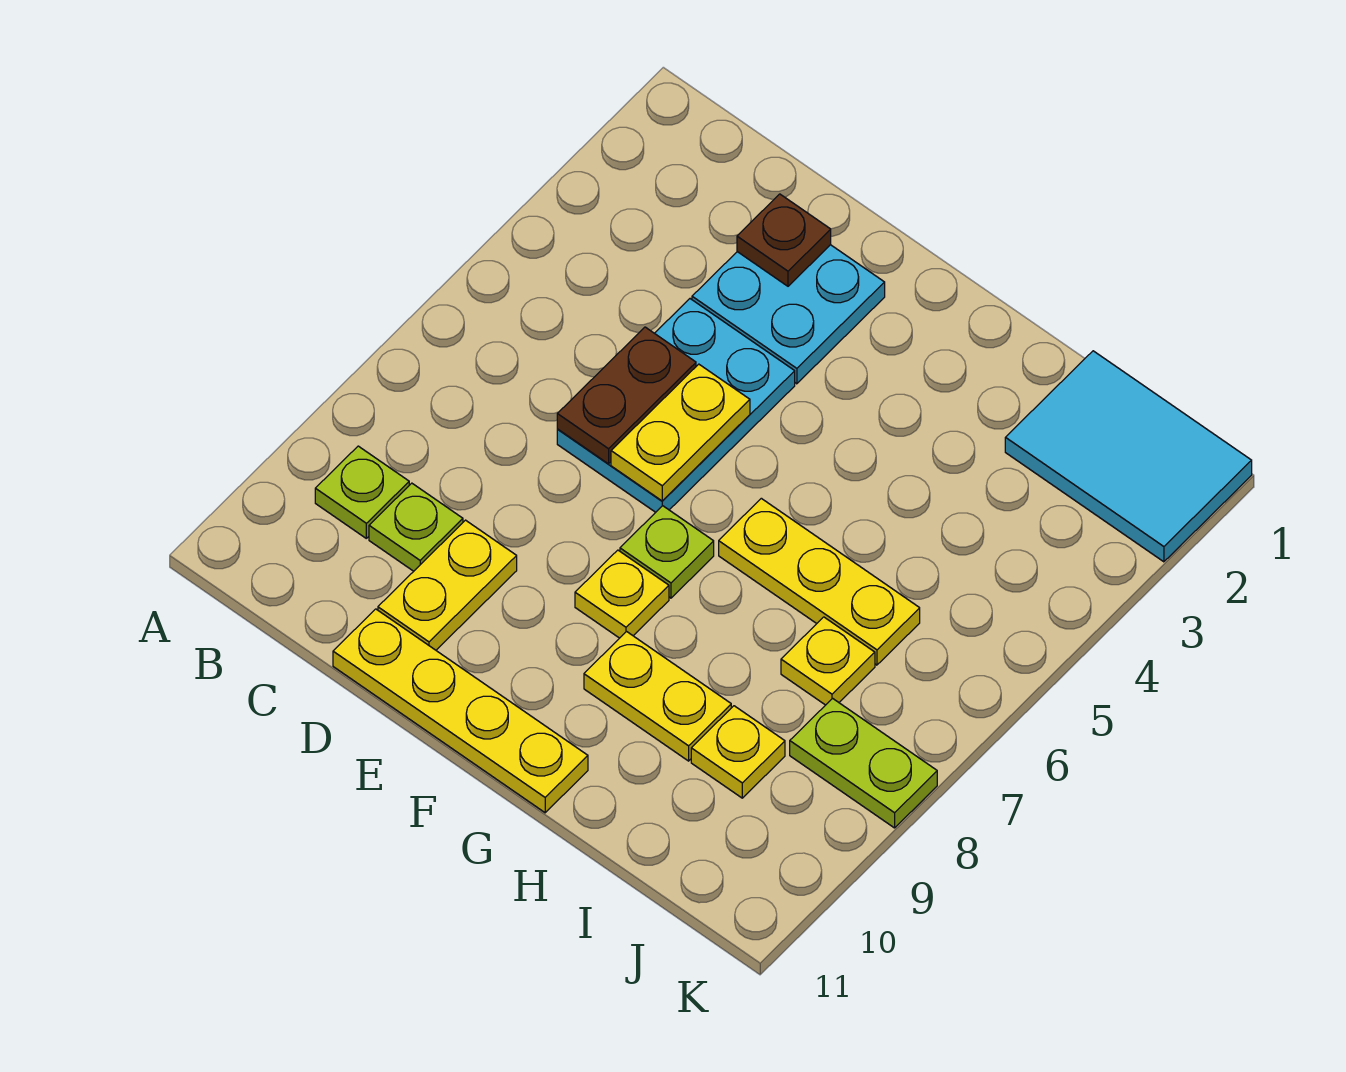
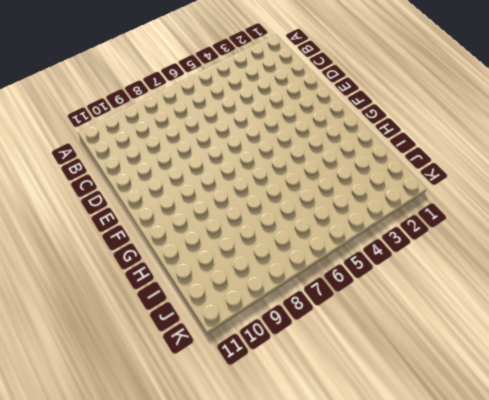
none -> lime plate B9 level 1
none -> lime plate C9 level 1
none -> cyan plate D2:E3 level 1

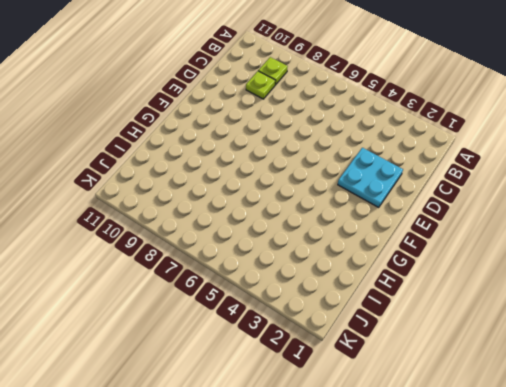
none -> cyan plate D4:E6 level 1
none -> yellow plate D9:D10 level 1
none -> yellow plate D11:G11 level 1

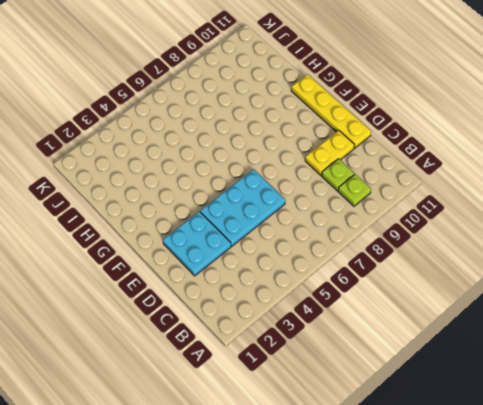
none -> lime plate F7 level 1
none -> yellow plate F8 level 1
none -> yellow plate G6:I6 level 1

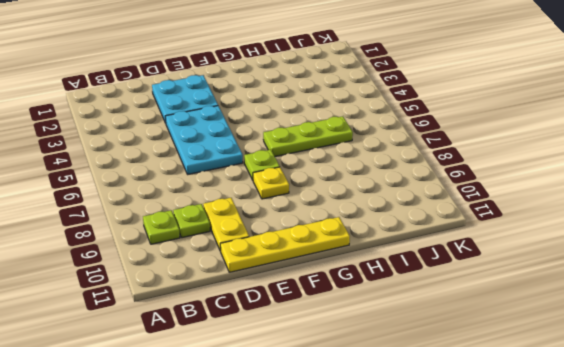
lime plate G6:I6 level 1 -> yellow plate G6:I6 level 1
none -> yellow plate G9:H9 level 1
none -> cyan tile I1:K2 level 1
none -> yellow plate I7 level 1

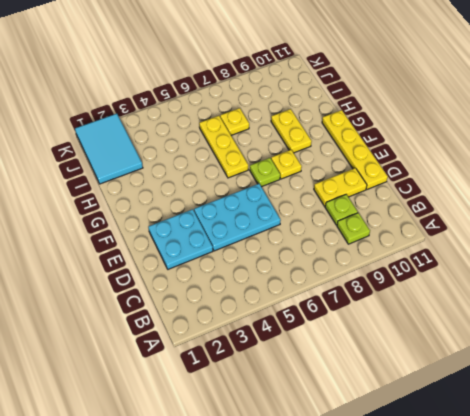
none -> yellow plate I9 level 1
none -> lime plate J8:K8 level 1
none -> brown plate D2 level 2

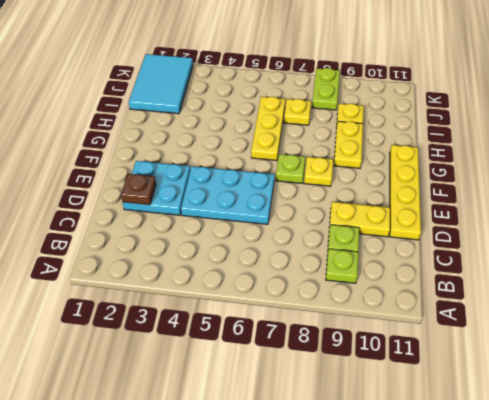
none -> brown plate D5:D6 level 2
none -> yellow plate E5:E6 level 2

